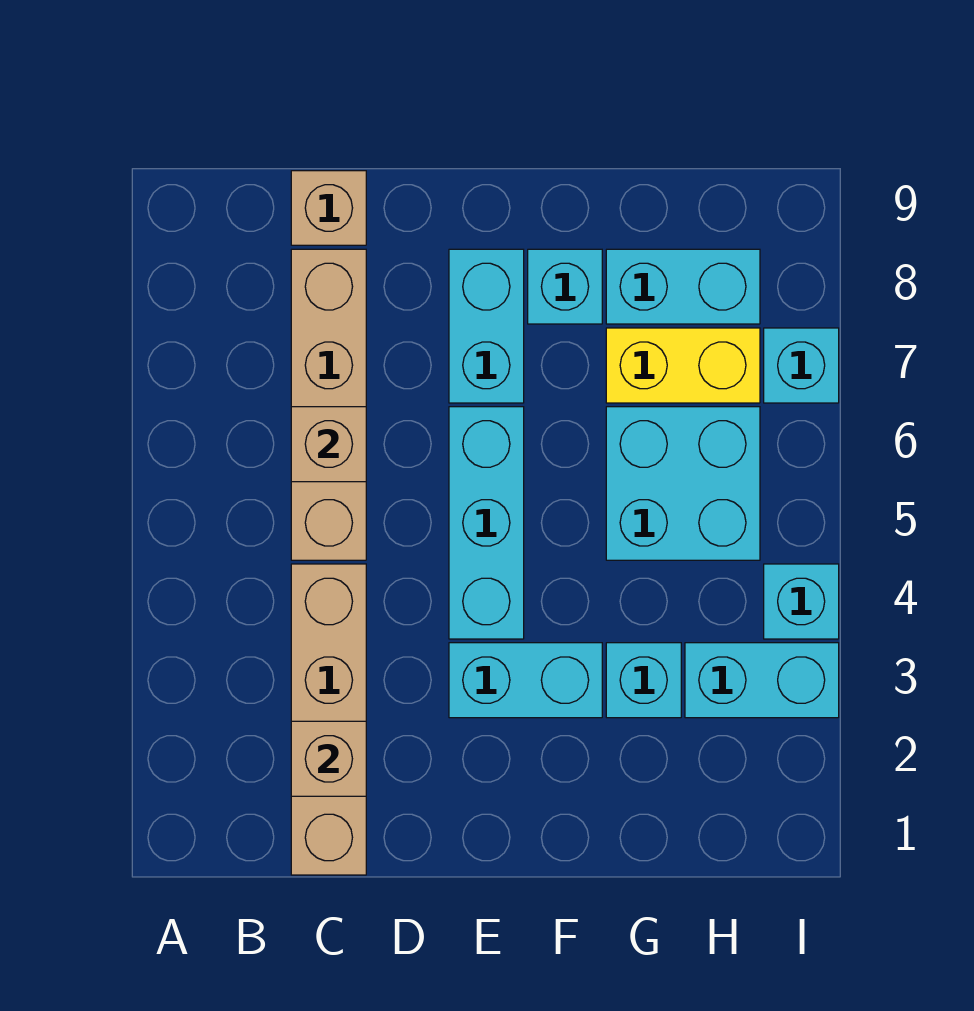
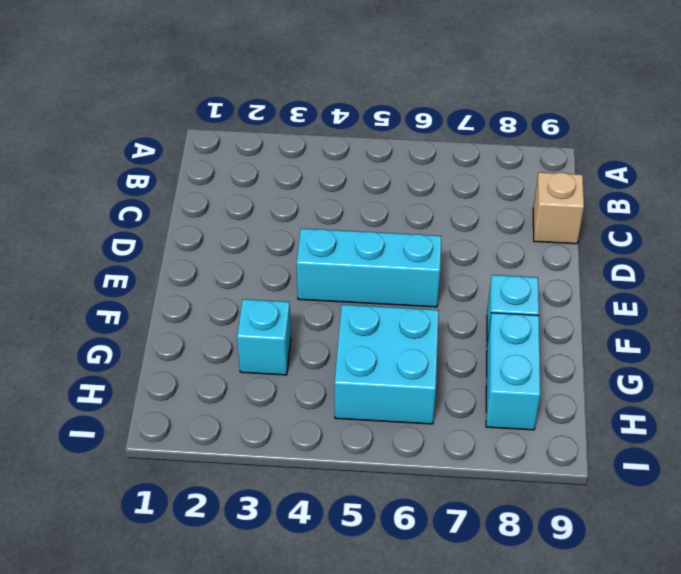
none -> tan brick C1:C4 level 1
none -> tan brick C5:C8 level 1
none -> cyan brick E3:F3 level 1

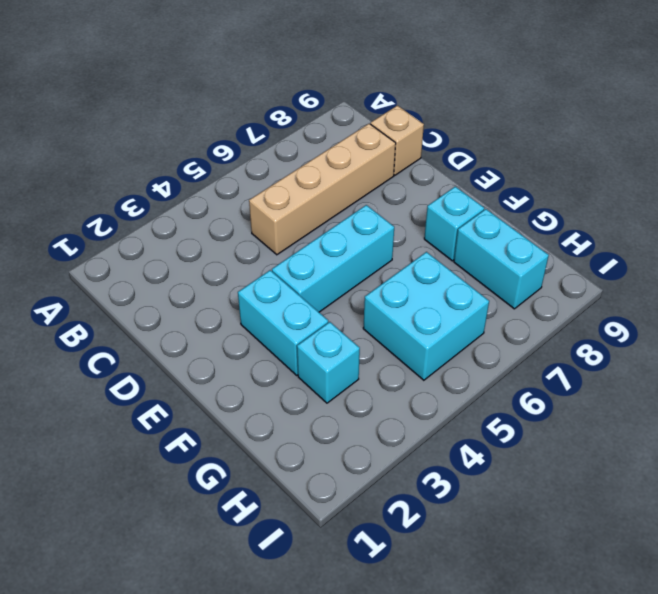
none -> tan brick C1:C4 level 1
none -> cyan brick E7:E8 level 1
none -> yellow brick G7:H7 level 1

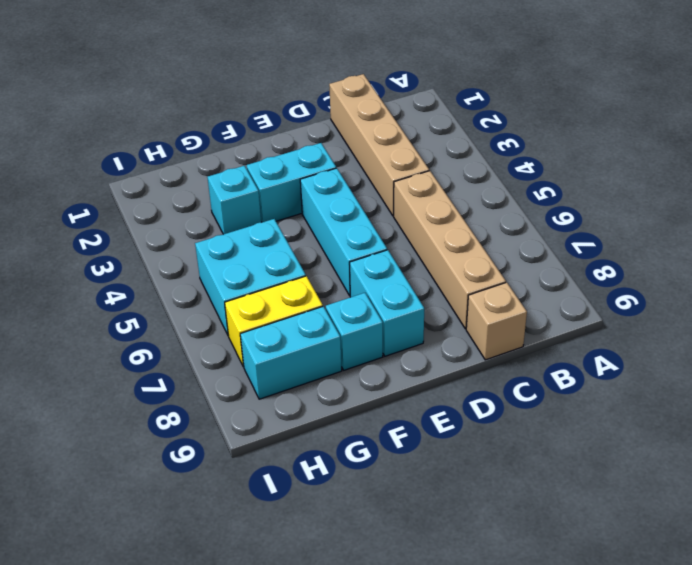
none -> cyan brick H3:I3 level 1
none -> cyan brick I4 level 1
none -> cyan brick I7 level 1

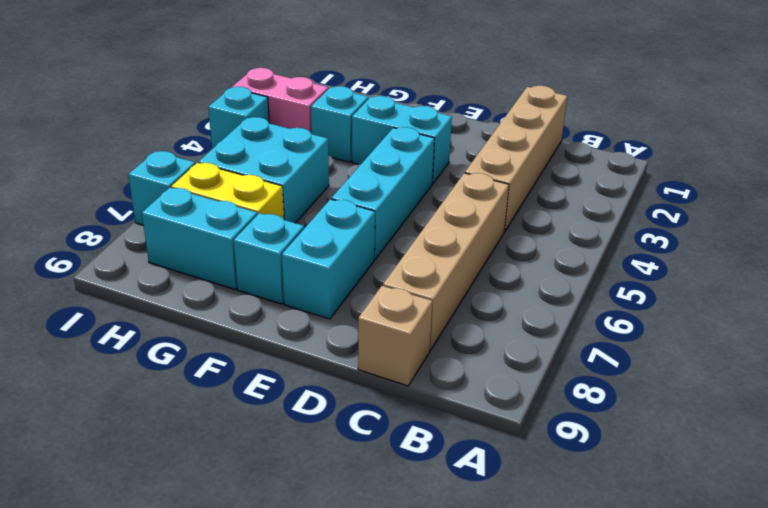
pink brick H3:I3 level 1 -> cyan brick H3:I3 level 1
none -> tan brick C2 level 2
none -> tan brick C6 level 2

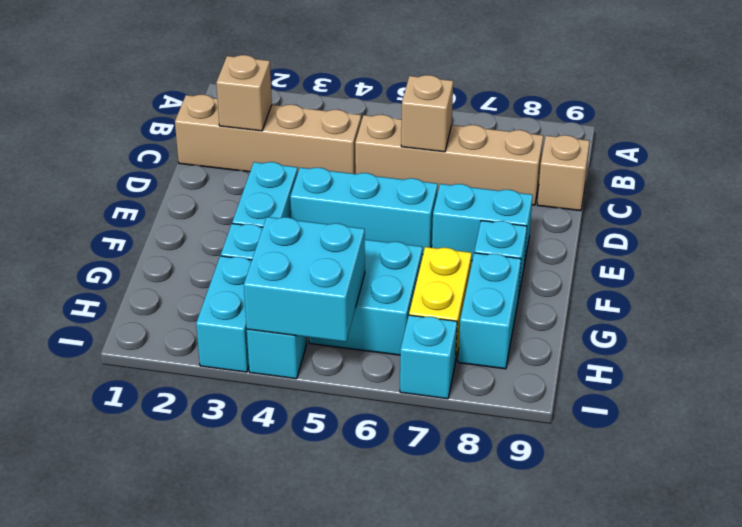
cyan brick H4:I5 level 2 -> none

